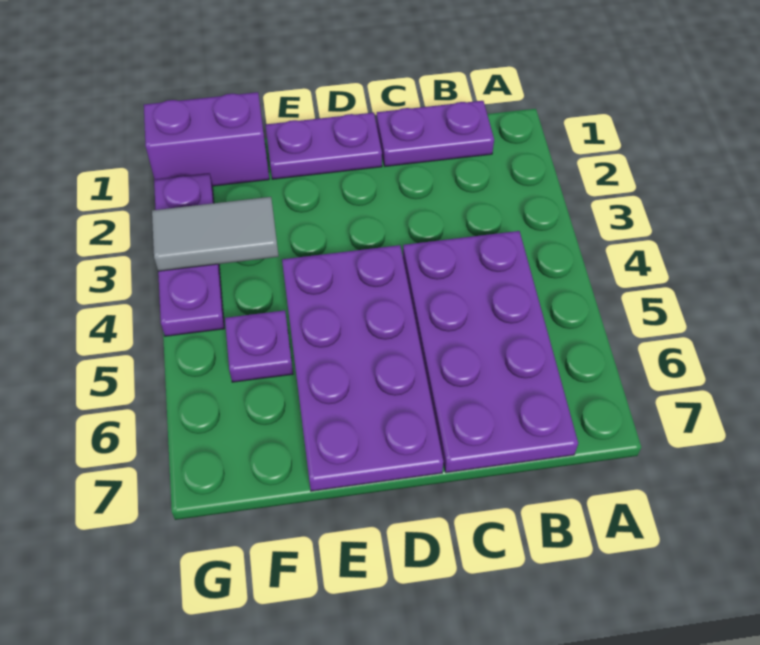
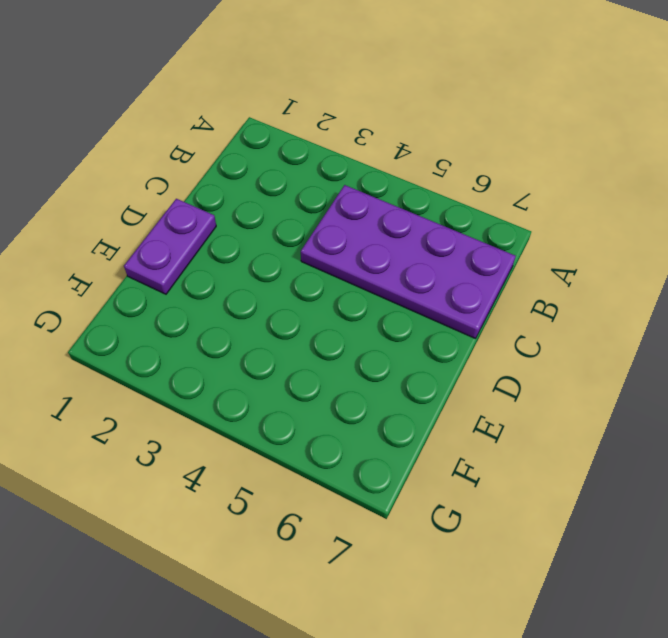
none -> purple plate B1:C1 level 1
none -> purple plate D4:E7 level 1

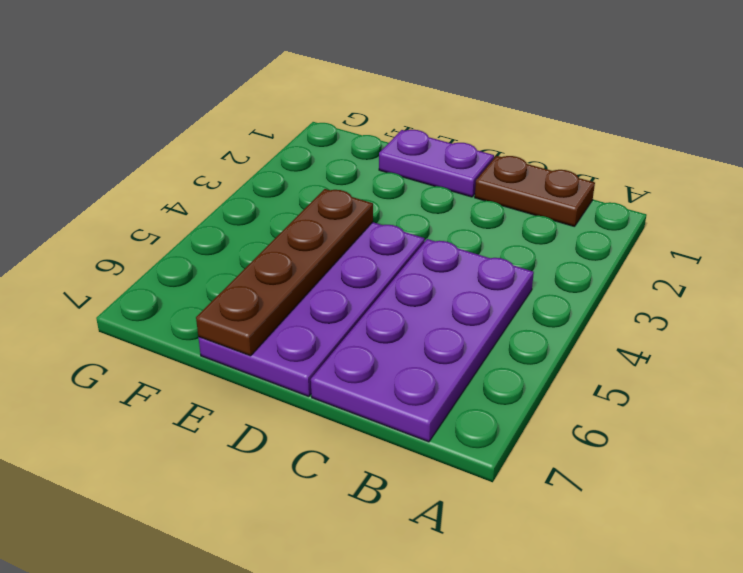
brown plate B1:C1 level 1 -> purple plate B1:C1 level 1
brown plate E4:E7 level 2 -> none
none -> purple brick F1:G1 level 1
none -> purple plate F5 level 1

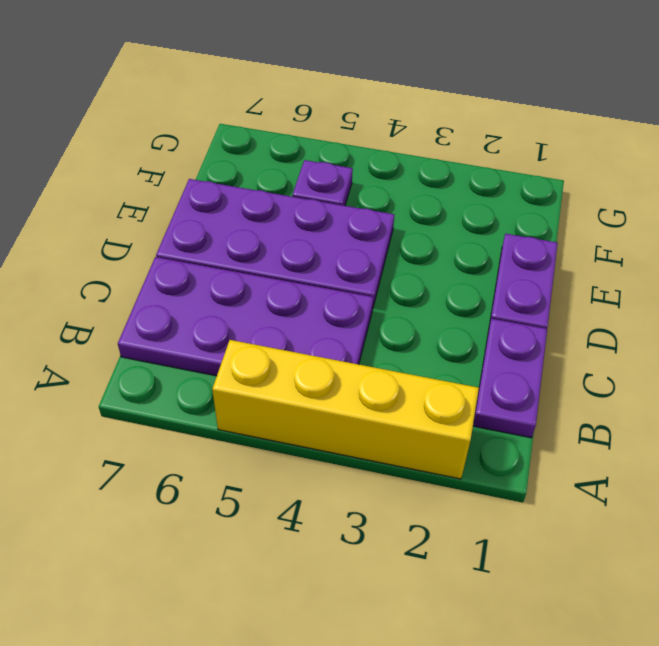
yellow brick A2:A5 level 1 -> none
none -> purple brick F1:G1 level 1
none -> purple plate G2:G4 level 1

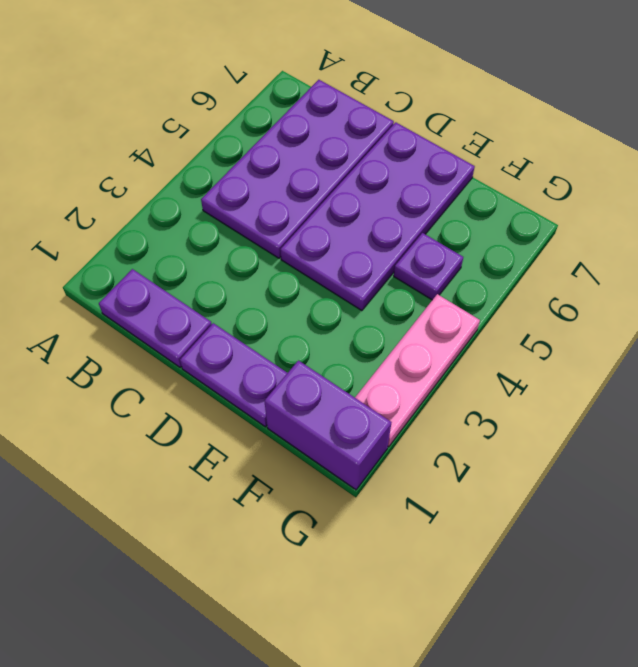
pink plate G2:G4 level 1 -> purple plate G2:G4 level 1
none -> grey tile F3:G3 level 2

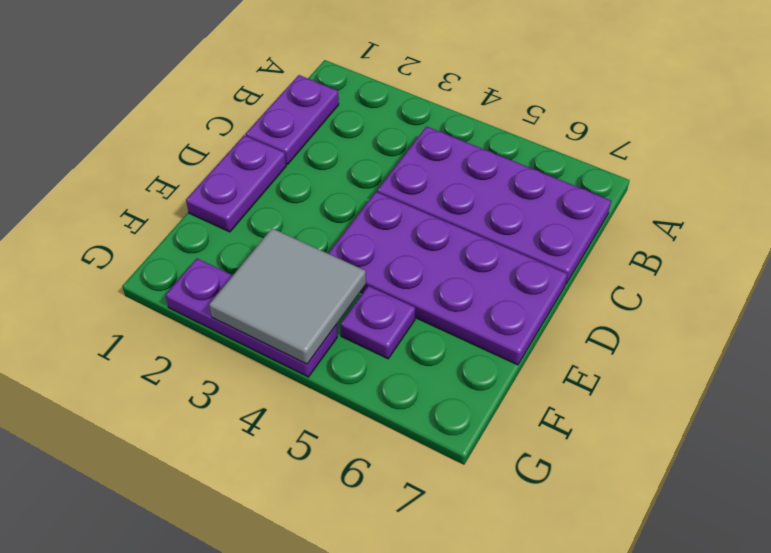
grey tile F3:G4 level 2 -> grey tile F3:G3 level 2
none -> purple brick F1:G1 level 1

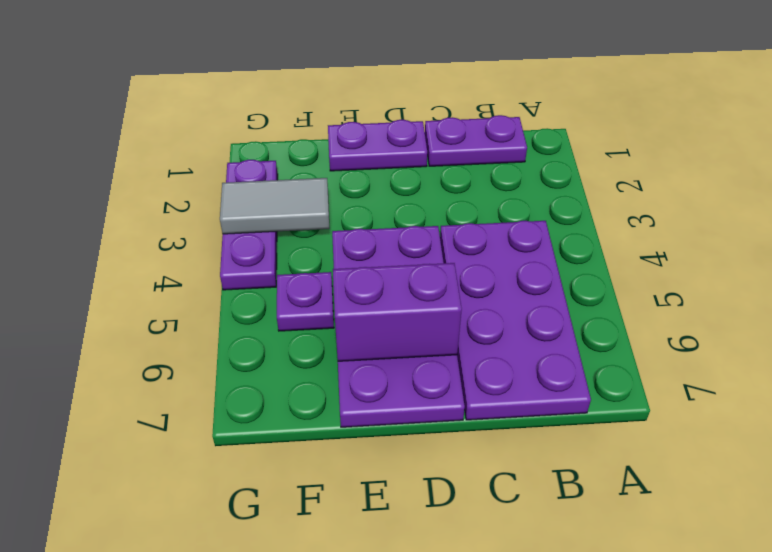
purple brick D6:E6 level 2 -> purple brick F1:G1 level 1

